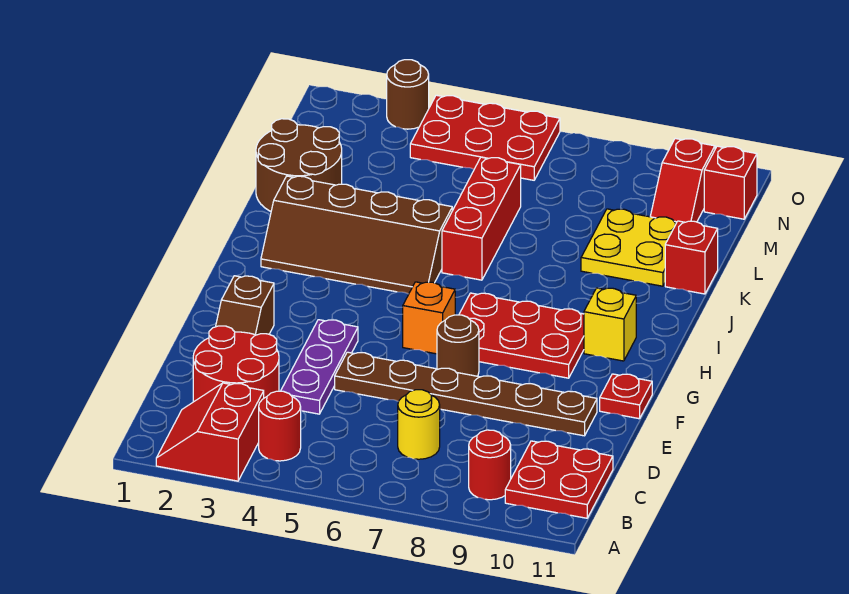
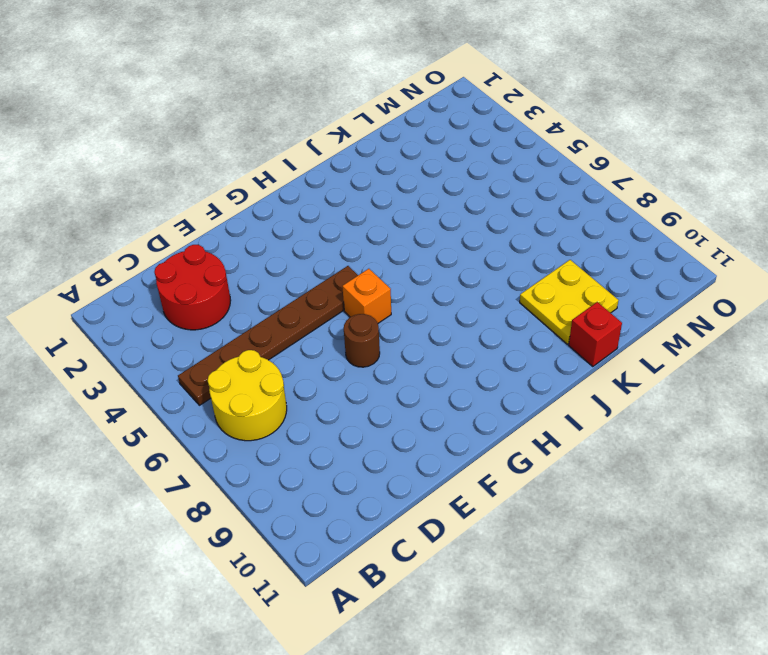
brown plate B5:G5 level 1 -> brown plate E5:E10 level 1
yellow round brick B6:C7 level 1 -> yellow round brick C7 level 1
none -> red slope A2:B3 level 1 top 3
none -> red round brick B4 level 1
none -> red round brick B9 level 1

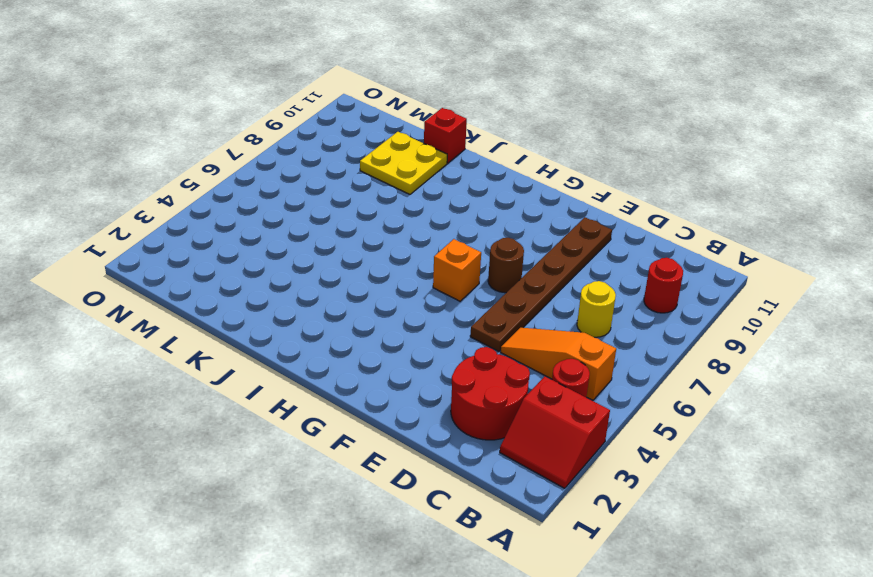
orange slope B5:D5 level 1 top B -> none
none -> red plate B10:C11 level 1
none -> purple plate D4:F4 level 1
none -> brown slope E2:F2 level 1 top F

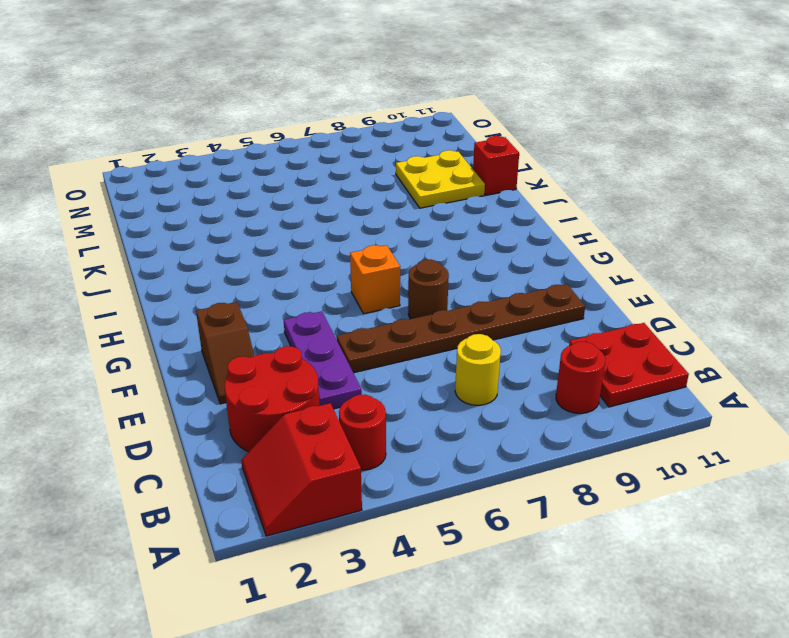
none -> red plate F11 level 1
none -> red plate G7:H9 level 1
none -> yellow brick H10 level 1

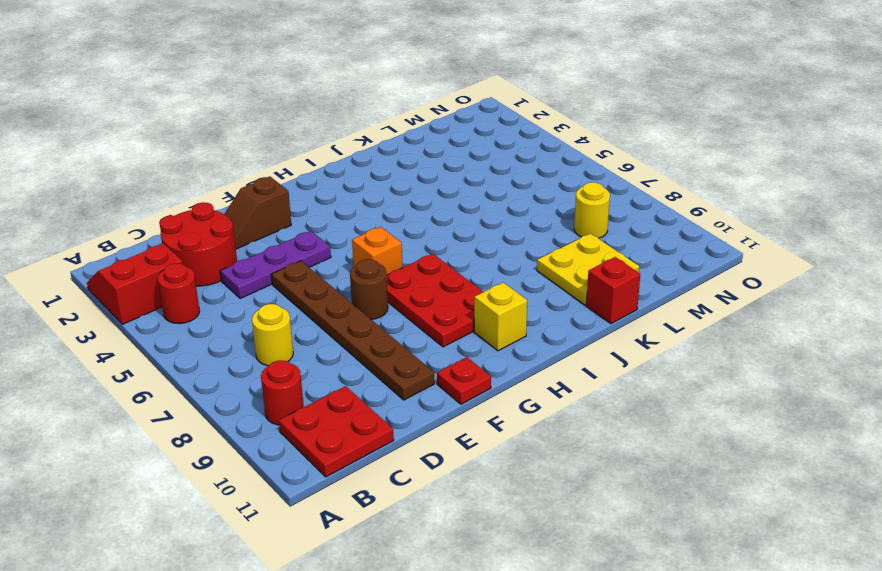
yellow round brick M8 level 1 -> none
none -> brown slope I2:J5 level 1 top J
none -> red brick J6:L6 level 1
none -> brown round brick K1:L2 level 1

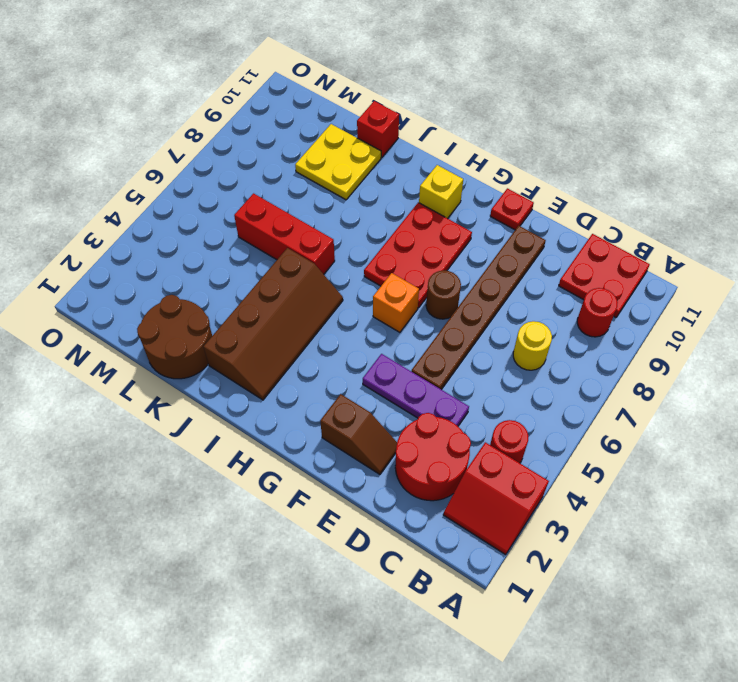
none -> red slope M10:N10 level 1 top N
none -> red plate N4:O6 level 1
none -> red brick N11 level 1

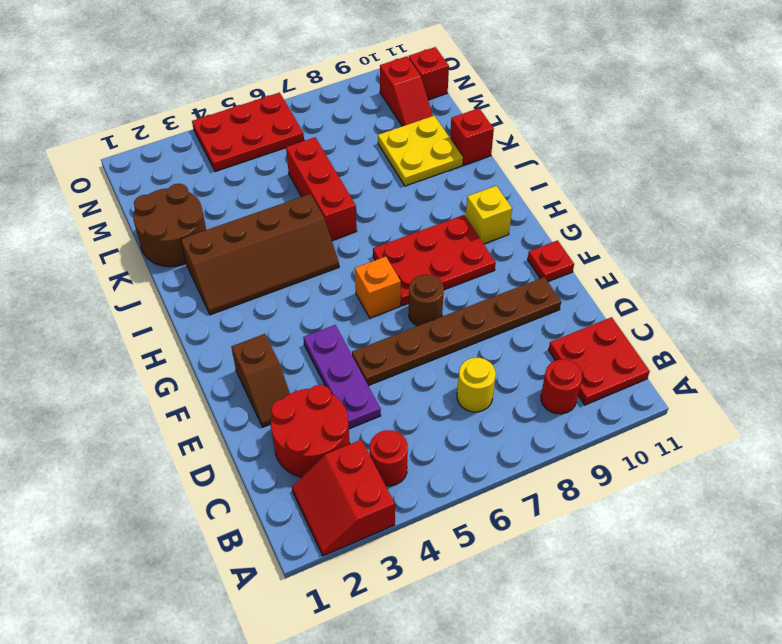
none -> brown round brick O3 level 1

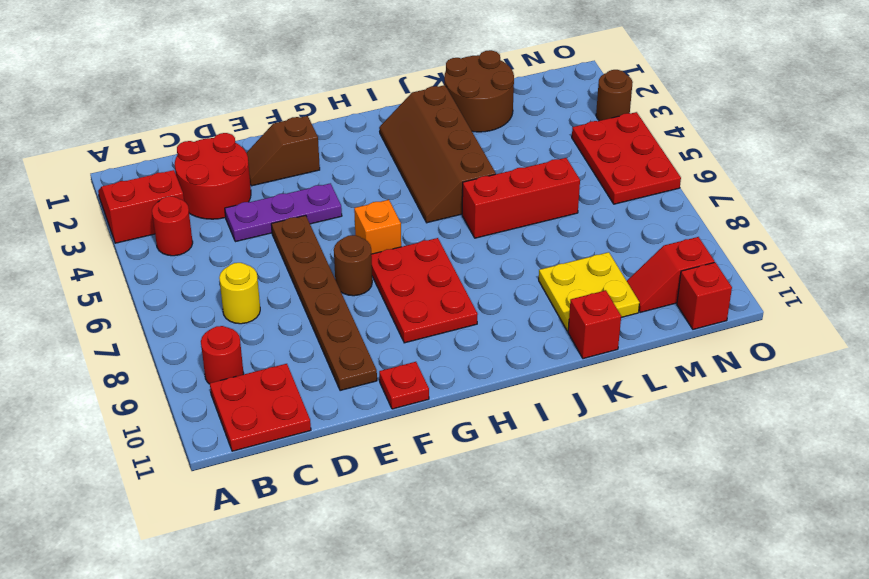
none -> yellow brick H10 level 1

